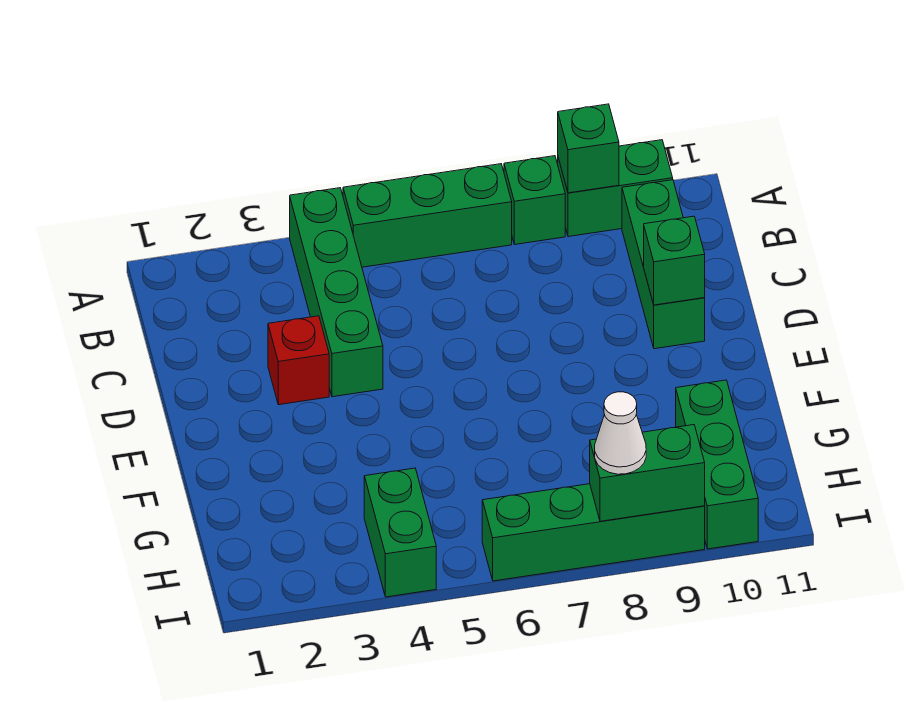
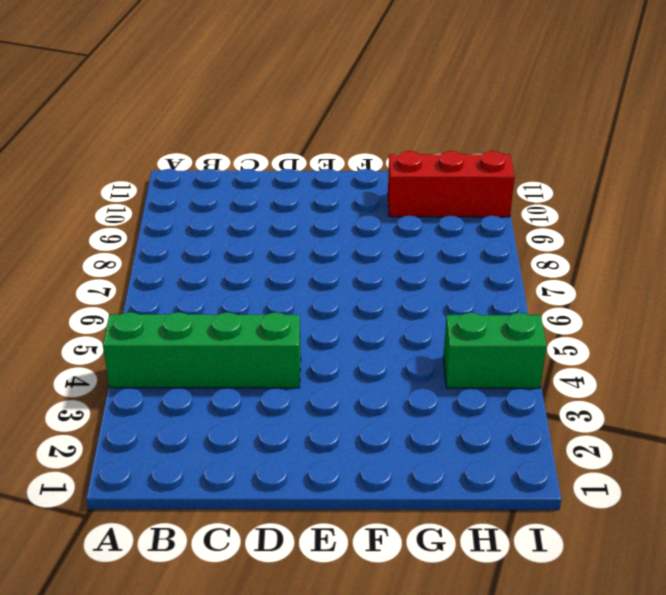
red brick G10:I10 level 1 -> green brick G10:I10 level 1
none -> green brick A5:A7 level 1
none -> green brick A8 level 1
none -> green brick A9:A10 level 1

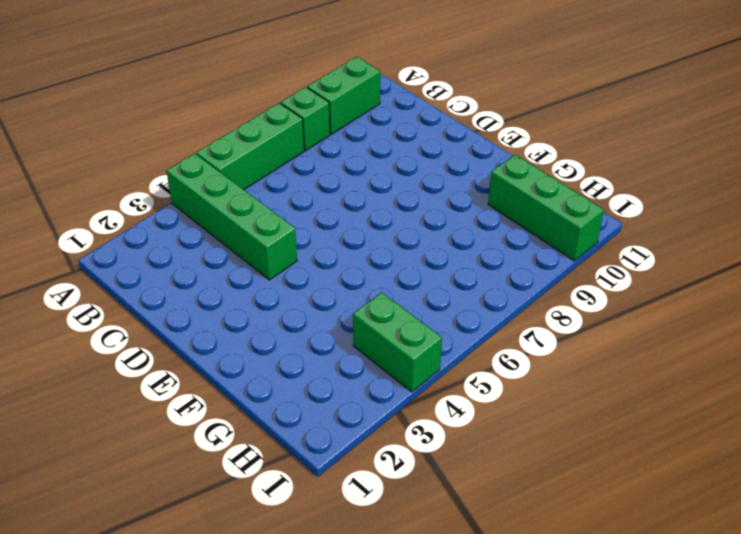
none -> green brick B10:D10 level 1
none -> red brick D3 level 1
none -> green brick I6:I9 level 1

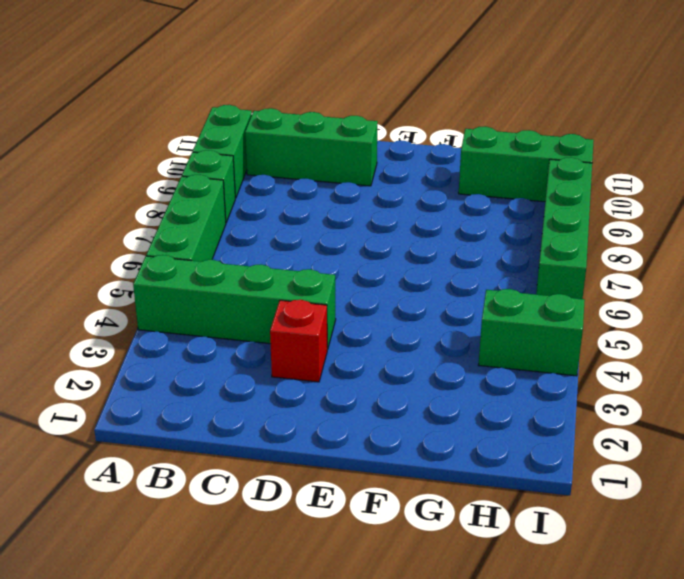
none -> green brick A9 level 2
none -> green brick D10 level 2
none -> green brick I8:I9 level 2

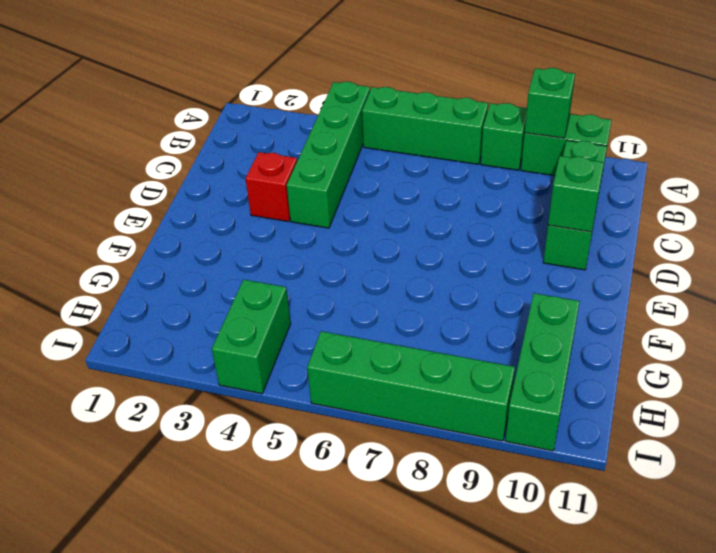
none -> green brick I8:I9 level 2
none -> white cone I8 level 3

